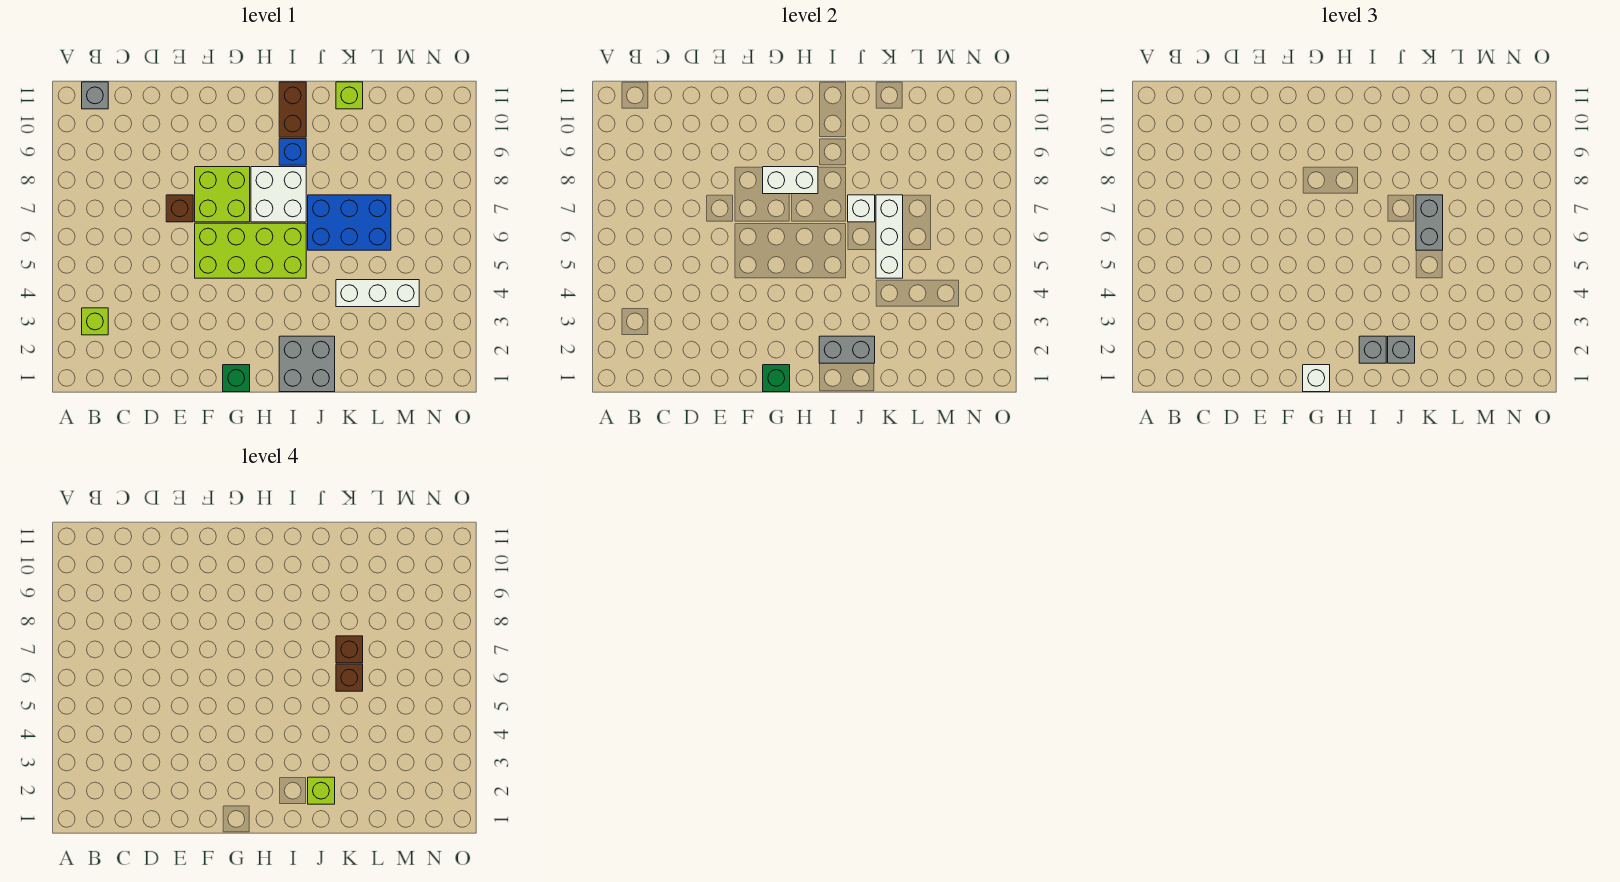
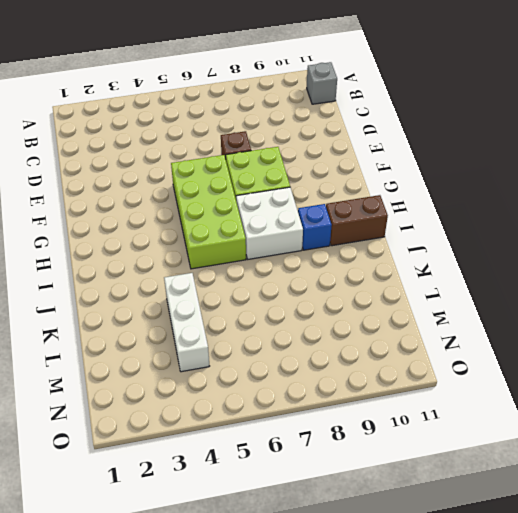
none -> lime brick B3 level 1
none -> green brick G1 level 1
none -> grey brick I1:J2 level 1

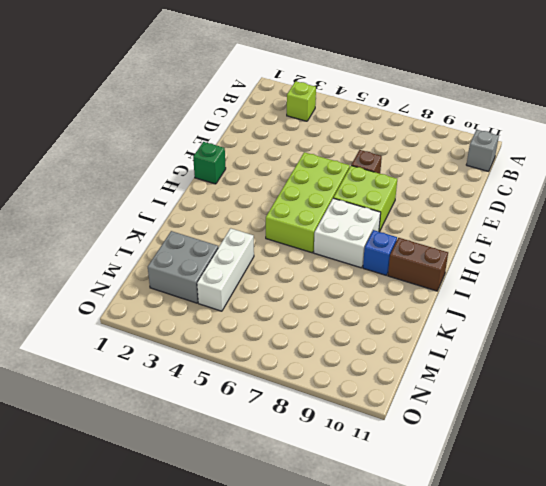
grey brick L2:M3 level 1 -> grey brick I1:J2 level 1
none -> blue brick J6:L7 level 1
none -> lime brick K11 level 1
none -> green brick G1 level 2

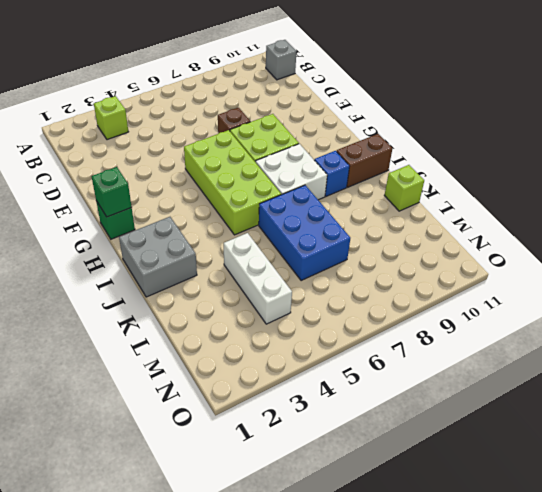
none -> white brick G8:H8 level 2
none -> grey brick I2:J2 level 2
none -> white brick J7 level 2

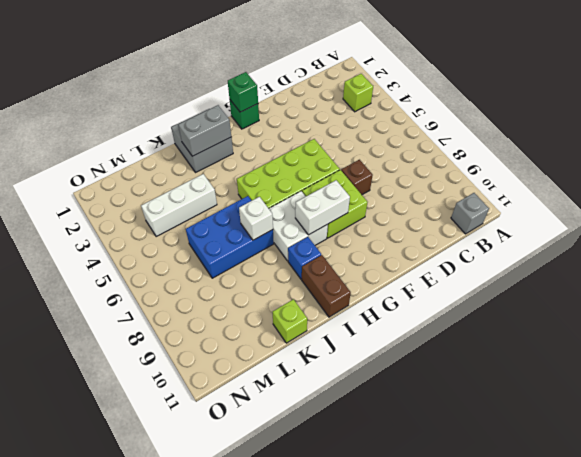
none -> white brick K5:K7 level 2
none -> white brick G1 level 3
none -> grey brick I2 level 3

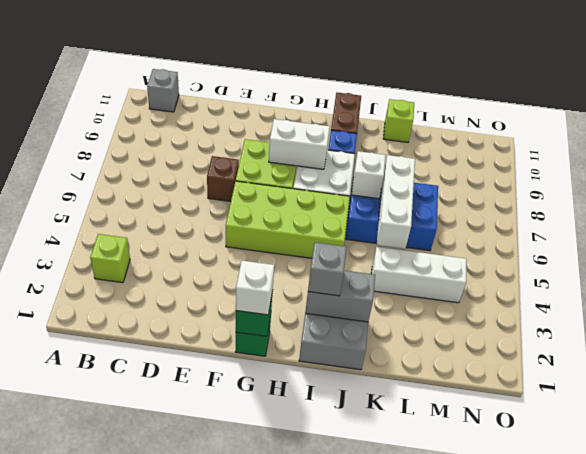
none -> grey brick J2 level 3
none -> grey brick K6:K7 level 3
none -> lime brick J2 level 4

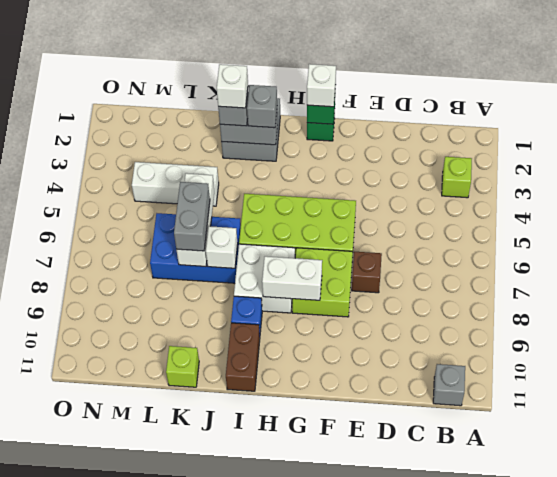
white brick J2 level 4 -> lime brick J2 level 4
none -> brown brick K6 level 4
none -> brown brick K7 level 4

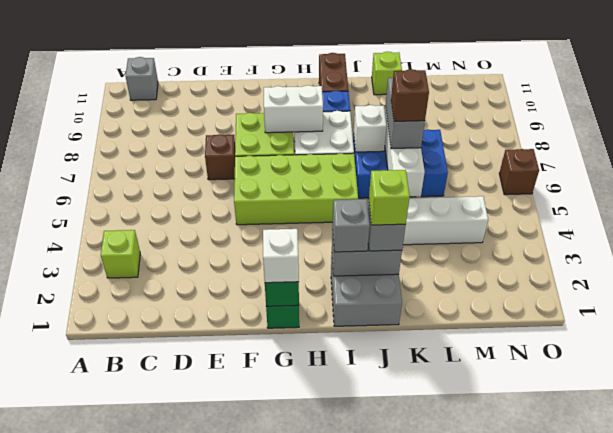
brown brick O6 level 1 -> brown brick K7 level 4

